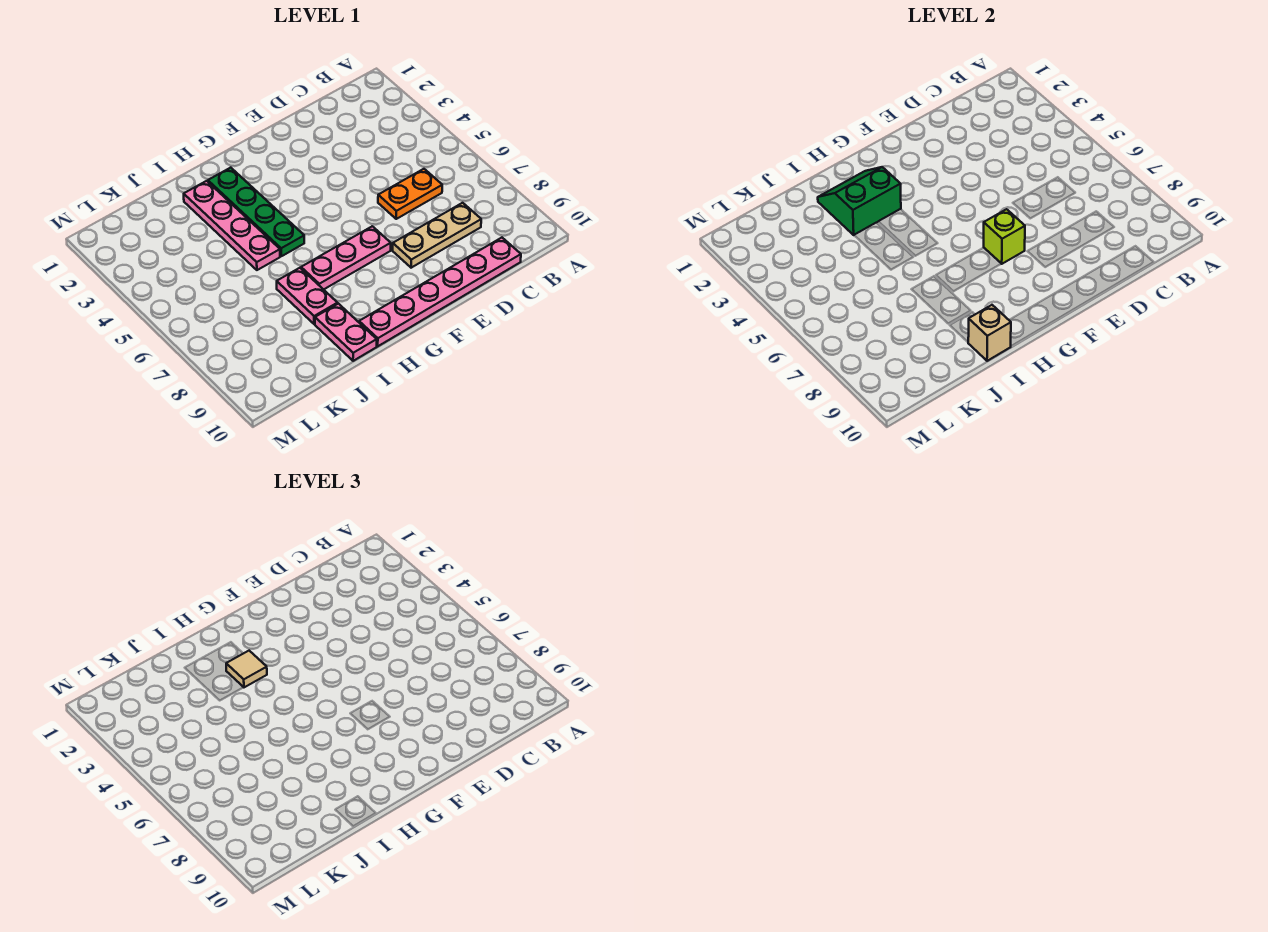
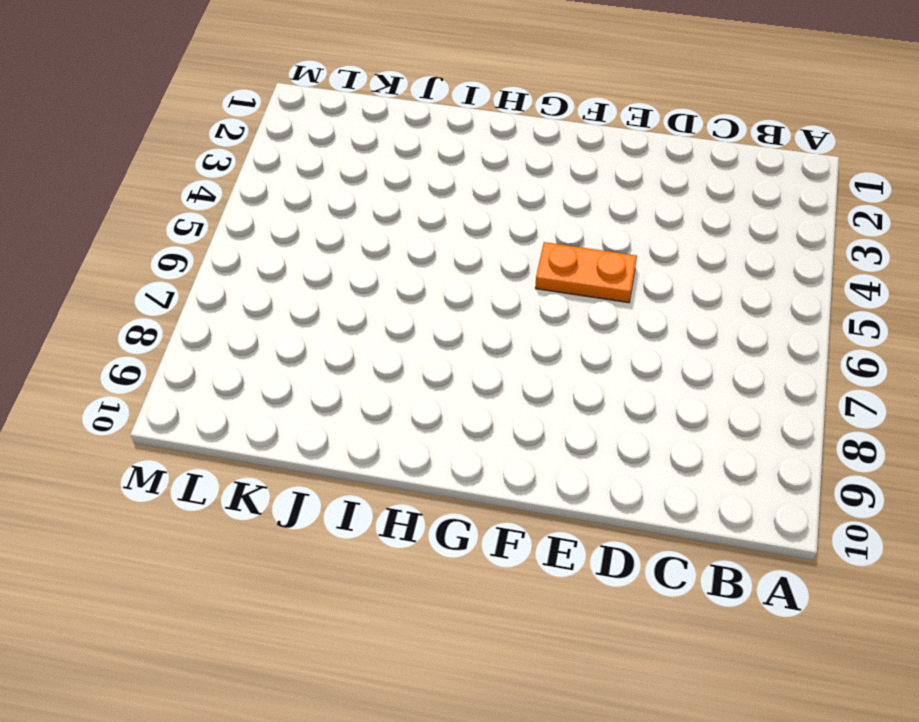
orange plate E5:F5 level 1 -> orange plate C6:D6 level 1
none -> tan plate C8:E8 level 1
none -> pink plate C10:H10 level 1
none -> pink plate F7:H7 level 1

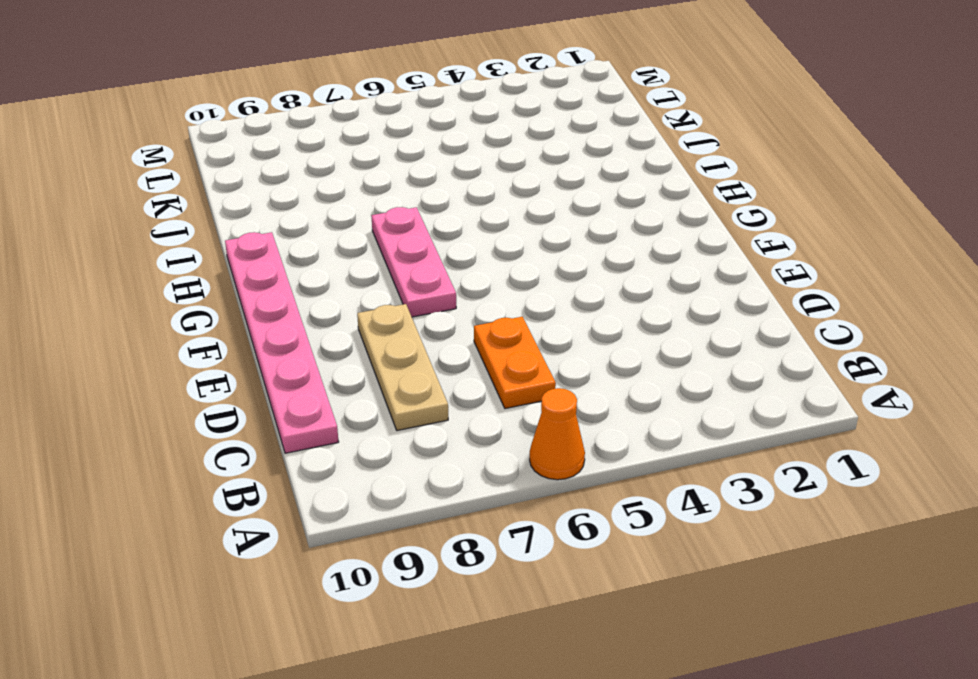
orange cone A6 level 1 -> none
none -> green plate H2:H5 level 1
none -> pink plate I2:I5 level 1
none -> pink plate I7:I8 level 1

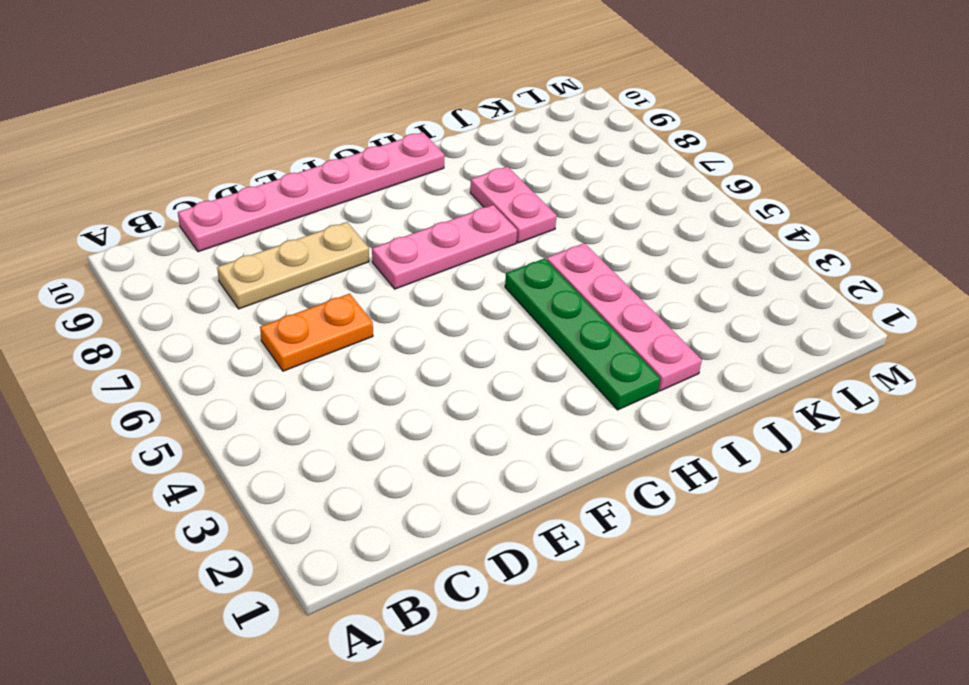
none -> pink plate I9:I10 level 1
none -> lime brick F7 level 2
none -> green slope H2:I3 level 2 top 3

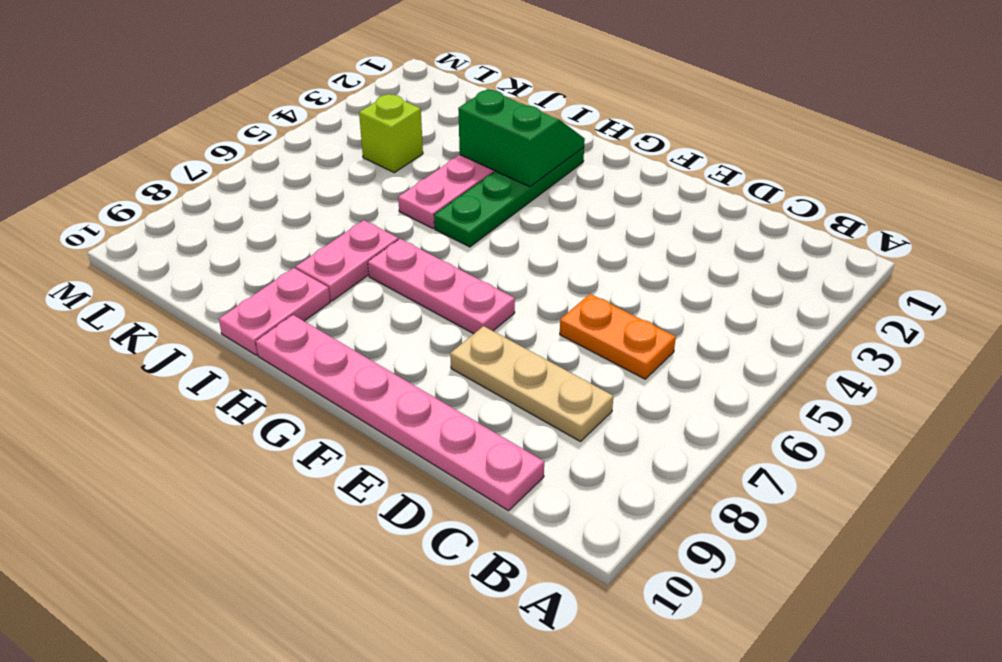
lime brick K4 level 1 -> lime brick F7 level 2
none -> tan brick I10 level 2
none -> tan tile H3 level 3

